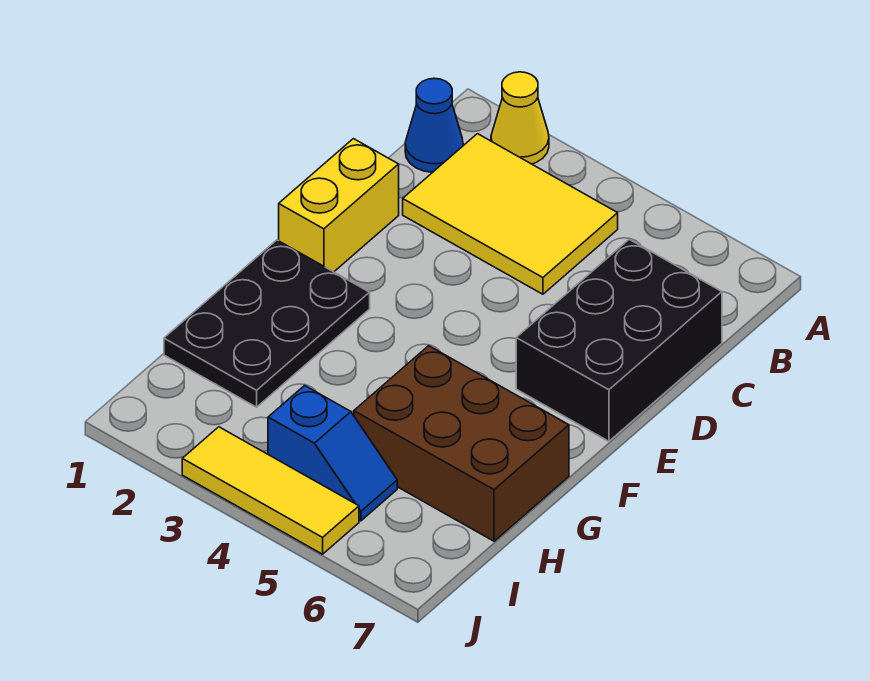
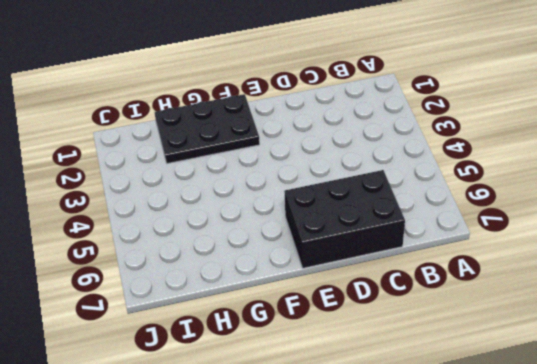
none -> yellow cone A2 level 1
none -> blue cone B1 level 1

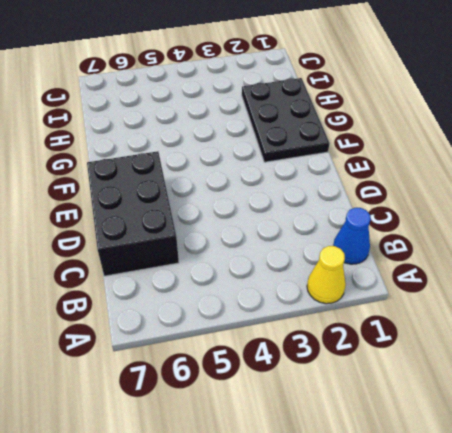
none -> yellow tile B2:C4 level 1
none -> yellow brick D1:E1 level 1

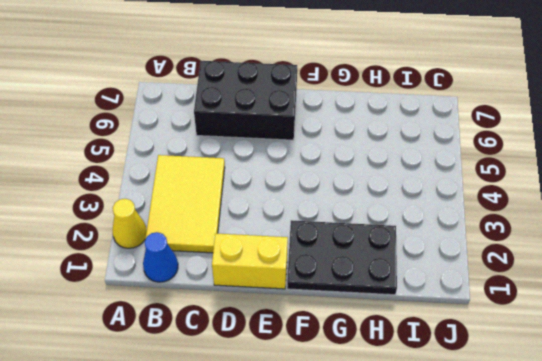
none -> brown brick G5:H7 level 1
none -> blue slope I4:I5 level 1 top 4

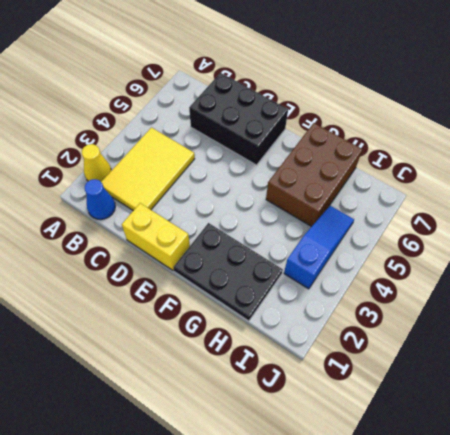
blue slope I3:I5 level 1 top 3 -> blue slope I4:I5 level 1 top 4
none -> yellow tile J3:J5 level 1

